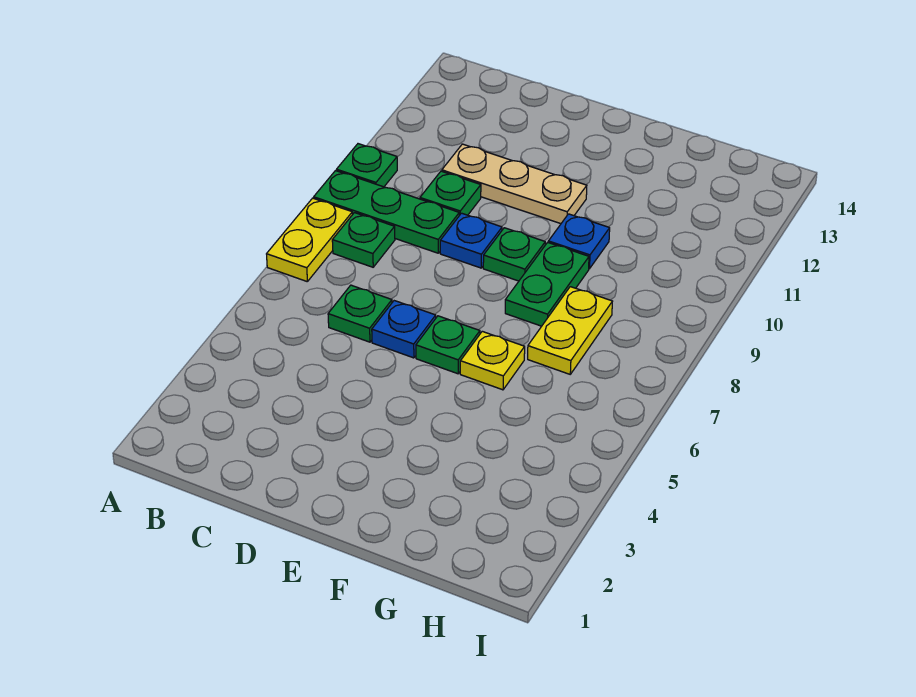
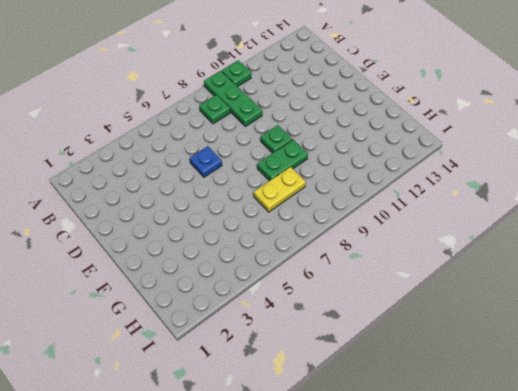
none -> yellow plate A7:A8 level 1
none -> green plate C6 level 1
none -> green plate C10 level 1

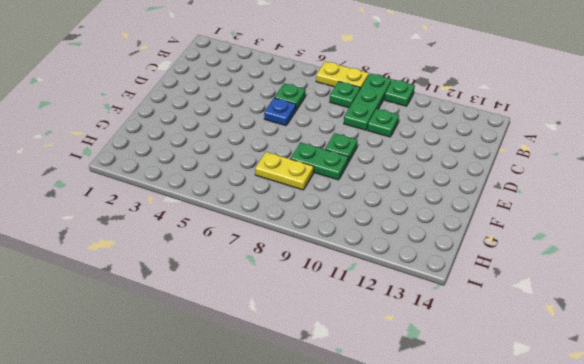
none -> tan plate C11:E11 level 1
none -> blue plate D9 level 1
none -> green plate E6 level 1

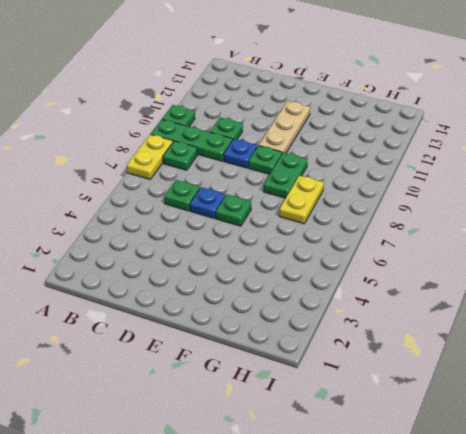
tan plate E10:E12 level 1 -> tan plate C11:E11 level 1
none -> yellow plate F6 level 1
none -> blue plate F10 level 1

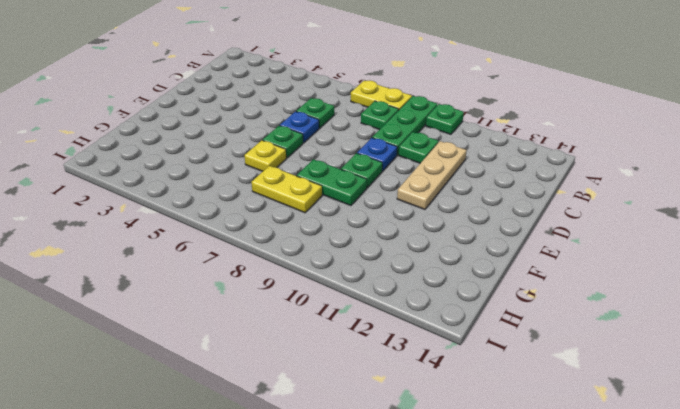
none -> blue plate F10 level 1

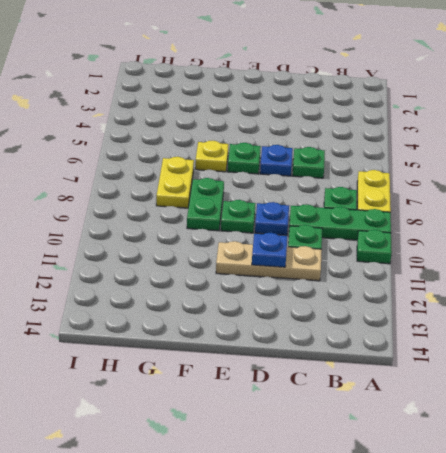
blue plate D11 level 2 -> blue plate F10 level 1

